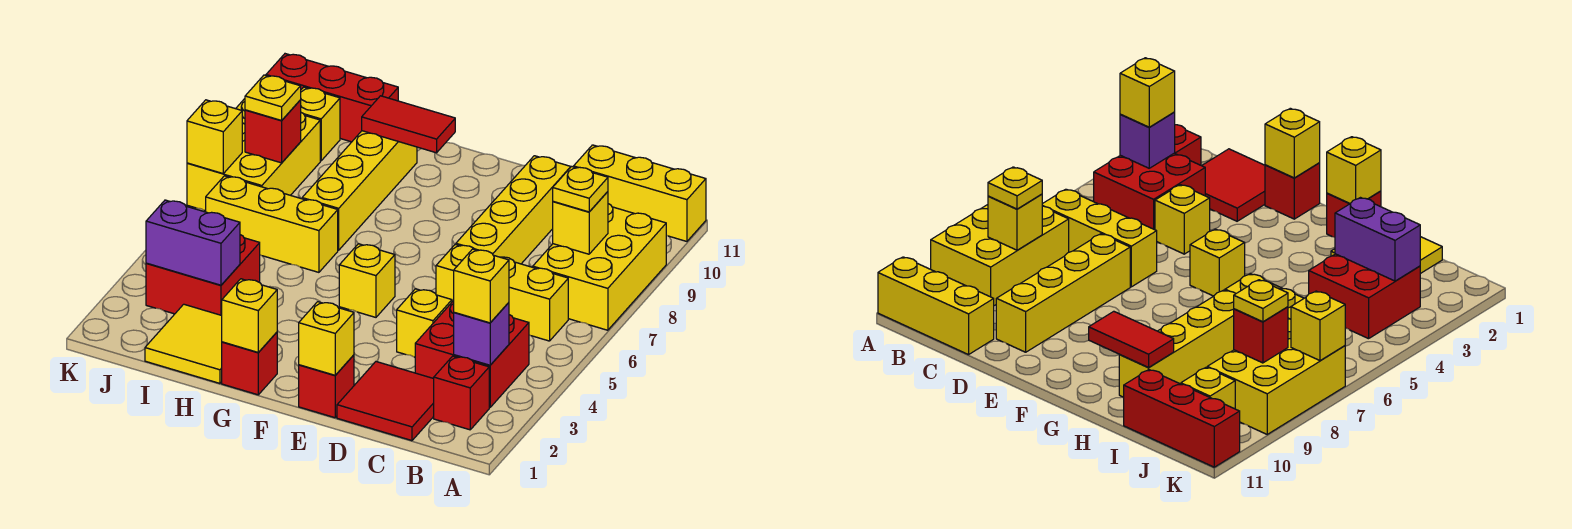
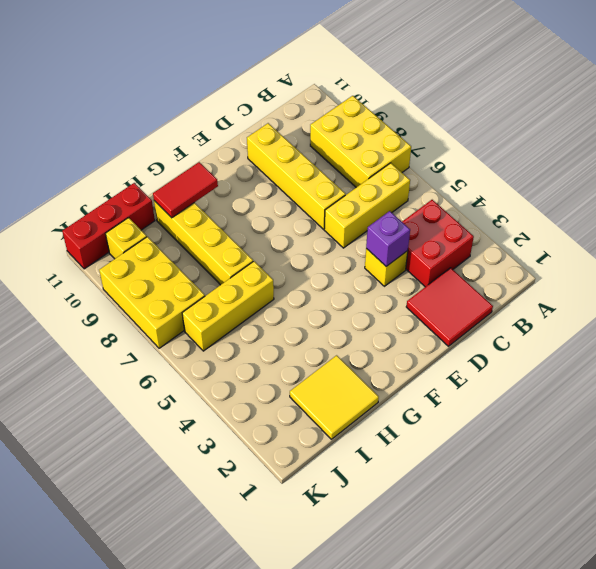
purple brick D4 level 2 -> purple brick B3 level 2
none -> yellow brick A11:C11 level 1
none -> red brick B2 level 1
none -> red brick E1 level 1

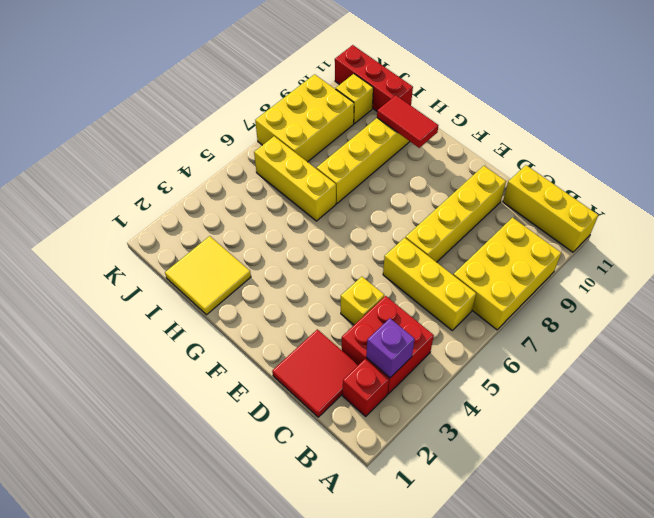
none -> red brick E1 level 1
none -> yellow brick F5 level 1
none -> red brick G1 level 1

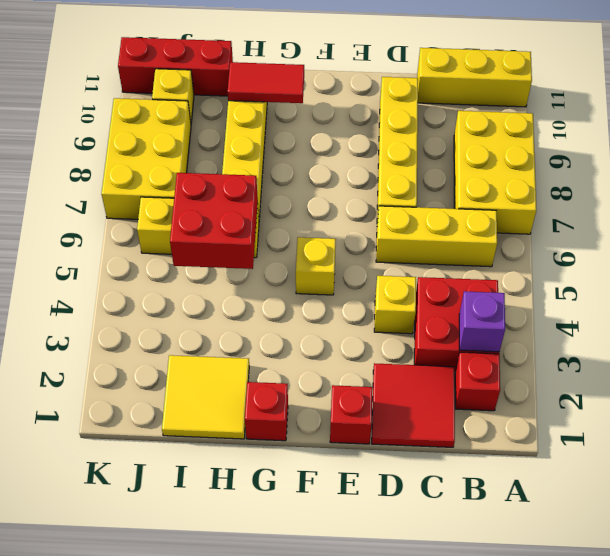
red brick H5:I6 level 2 -> red brick I3:J4 level 1
none -> yellow brick B8 level 2
none -> yellow brick E1 level 2
none -> yellow brick G1 level 2

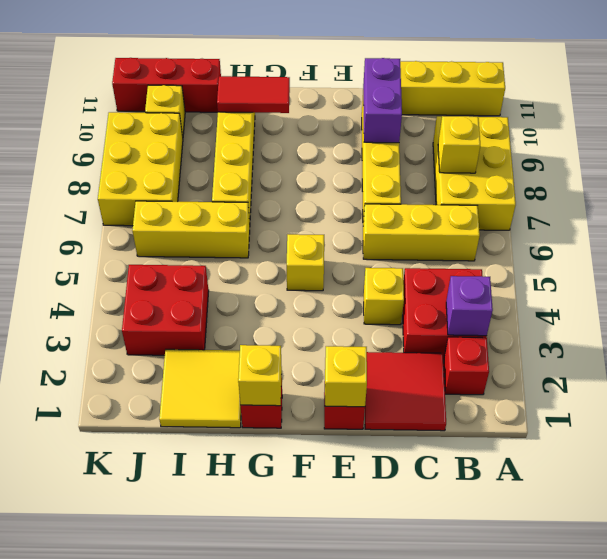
purple brick D9:D10 level 2 -> purple brick I3:J3 level 2
none -> red brick J8 level 2
none -> yellow brick K7 level 2
none -> yellow brick B3 level 3

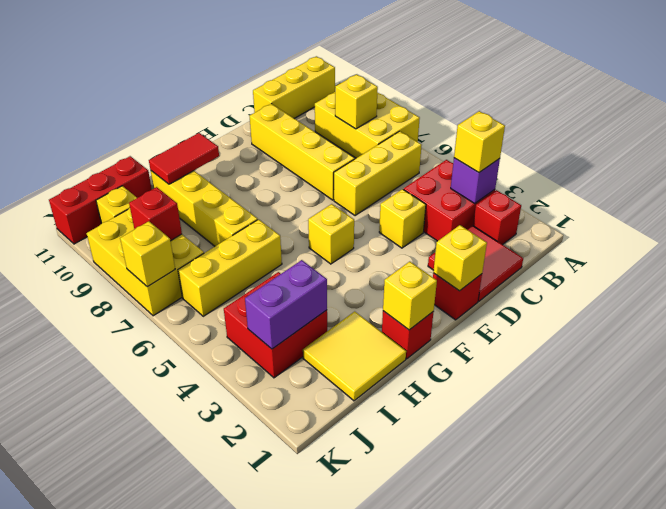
none -> yellow plate B8 level 3
none -> yellow plate J8 level 3

